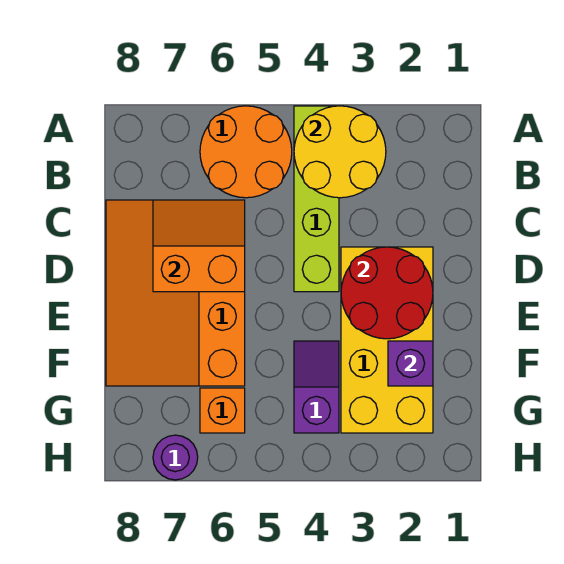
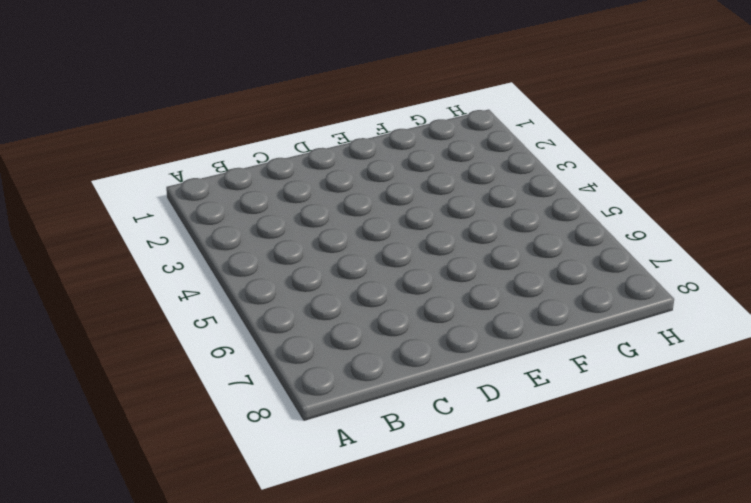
none -> lime brick A4:D4 level 1
none -> orange round brick A5:B6 level 1

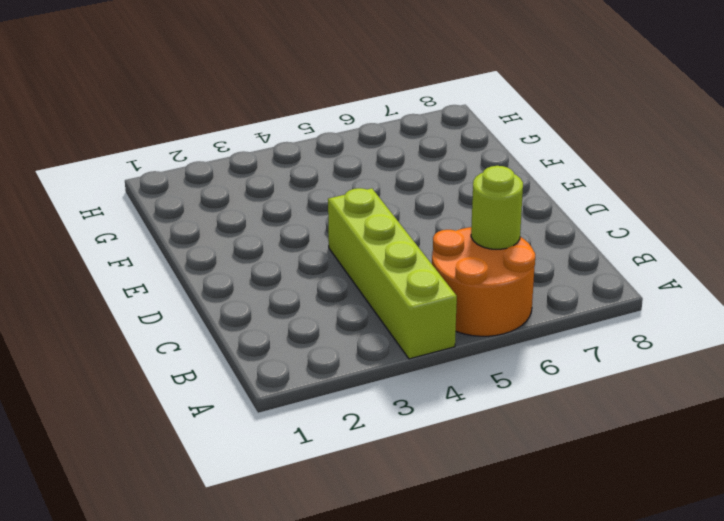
lime round brick B6 level 2 -> none
none -> orange slope C6:F8 level 1 top 6
none -> yellow brick D2:G3 level 1

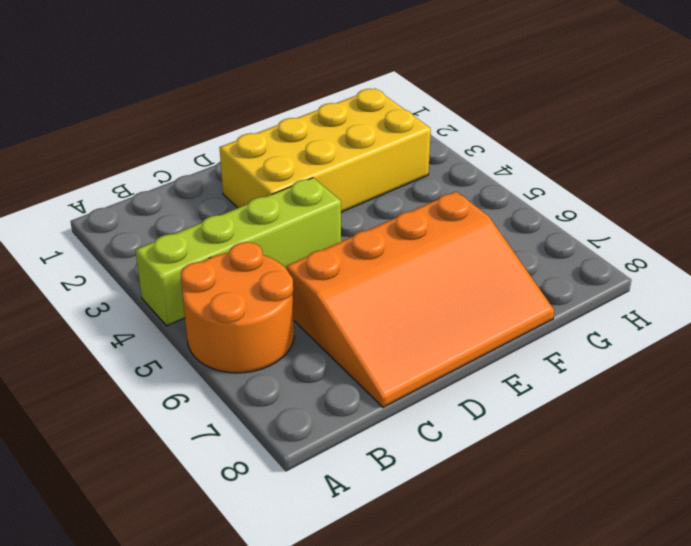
none -> purple slope F4:G4 level 1 top G
none -> orange brick G6 level 1

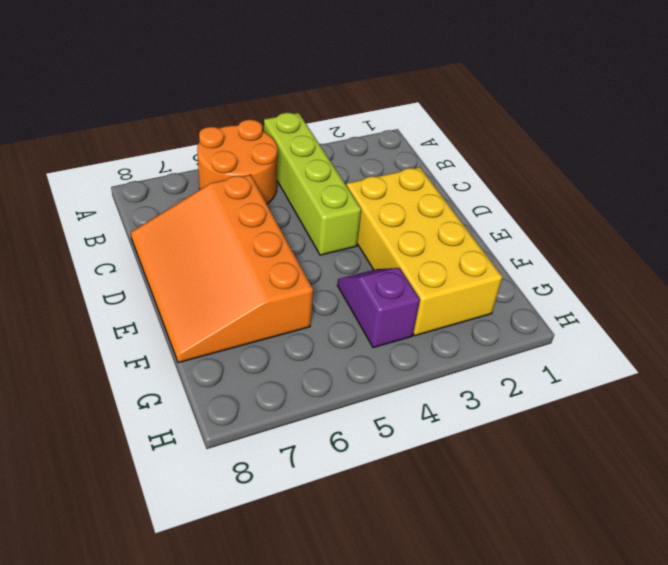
none -> orange brick G6 level 1
none -> purple round brick H7 level 1

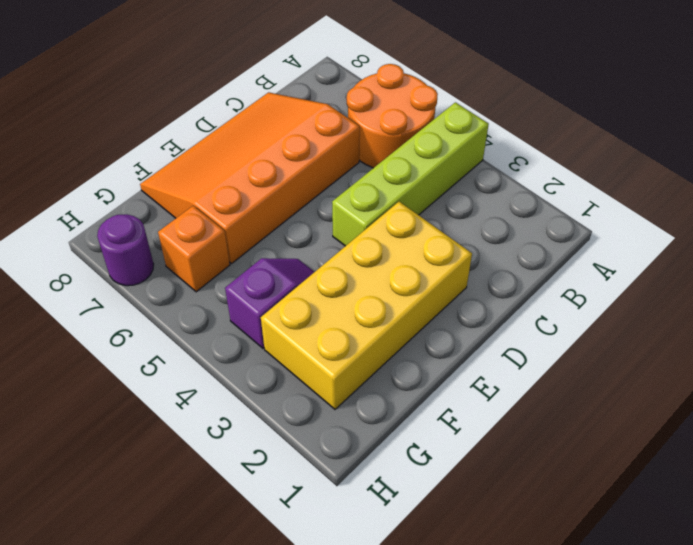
none -> yellow round brick A3:B4 level 2
none -> orange slope C6:D7 level 2 top D

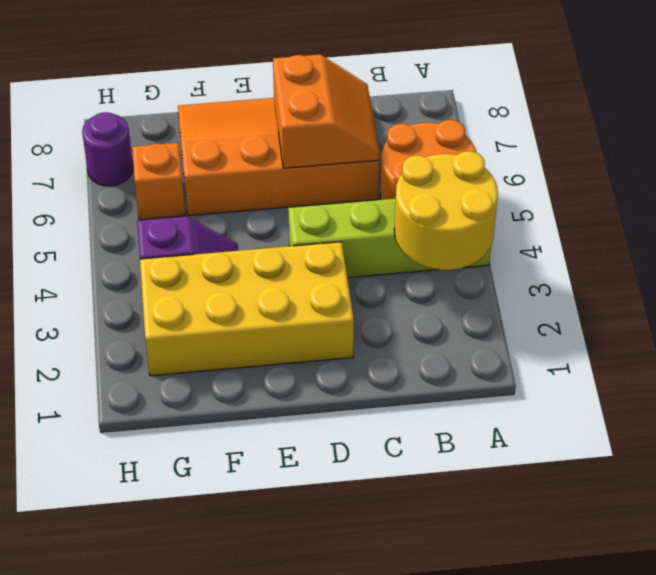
none -> red round brick D2:E3 level 2
none -> purple brick F2 level 2

